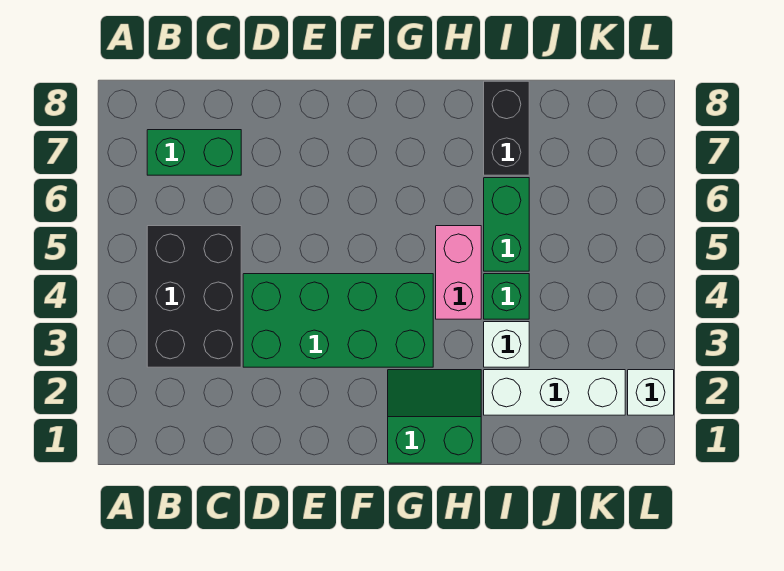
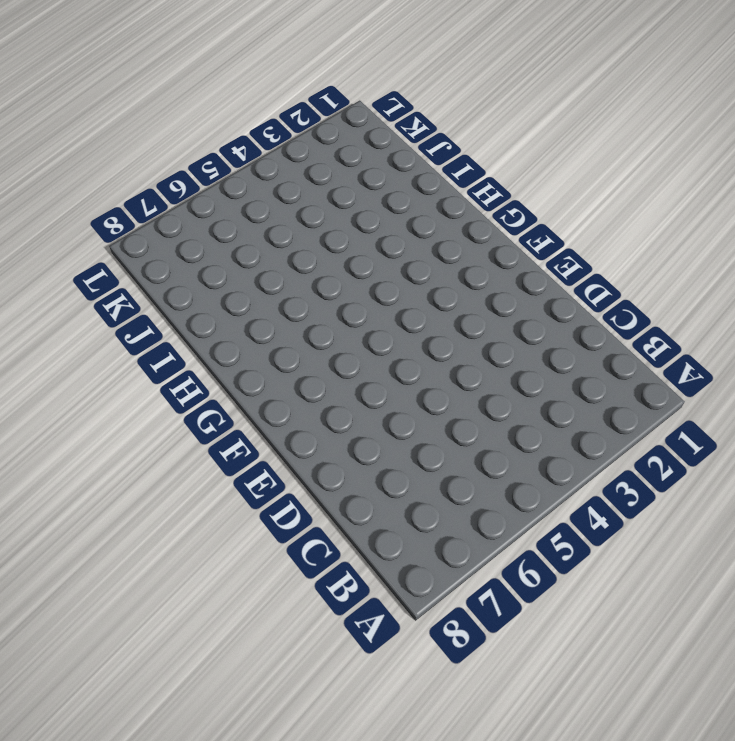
none -> black brick B3:C5 level 1
none -> green brick B7:C7 level 1

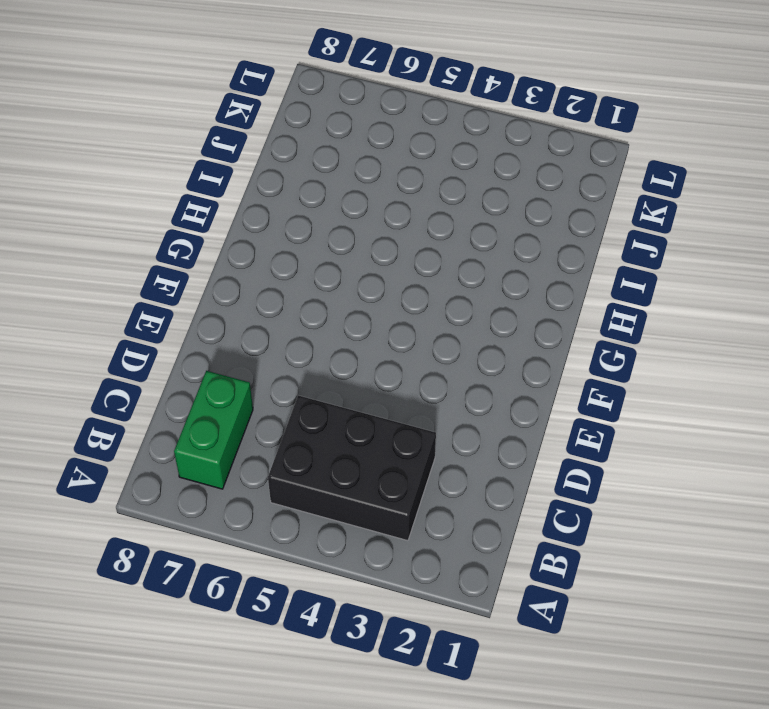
none -> green brick D3:G4 level 1
none -> green slope G1:H2 level 1 top 1

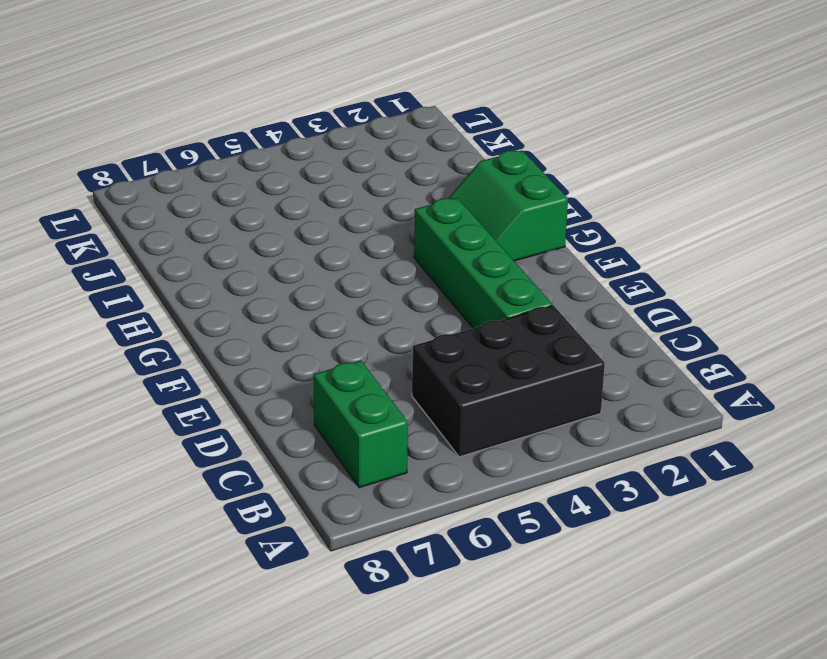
green brick D3:G3 level 1 -> green brick D3:G4 level 1
none -> pink brick H4:H5 level 1
none -> white brick I2:K2 level 1

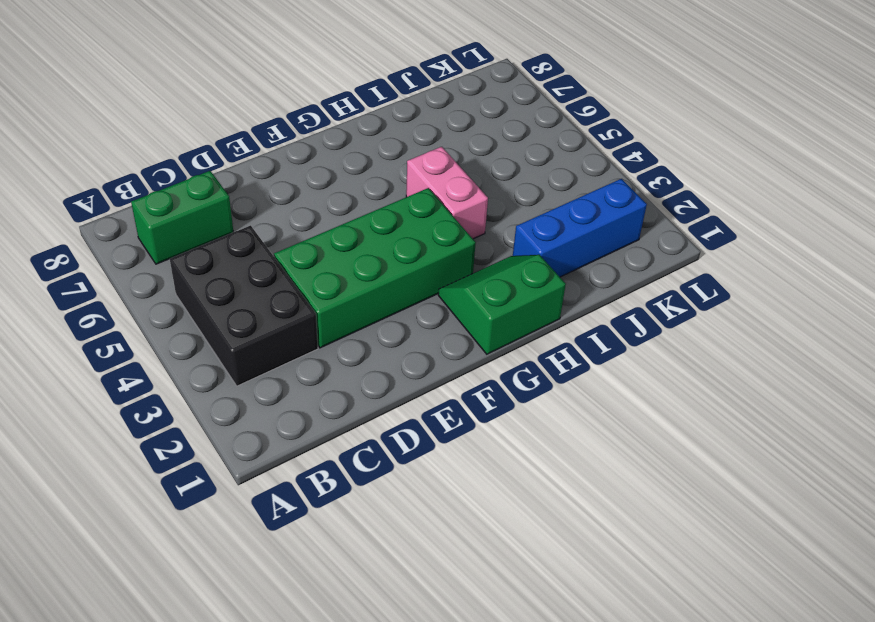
blue brick I2:K2 level 1 -> white brick I2:K2 level 1
none -> white brick I3 level 1
none -> green brick I4 level 1

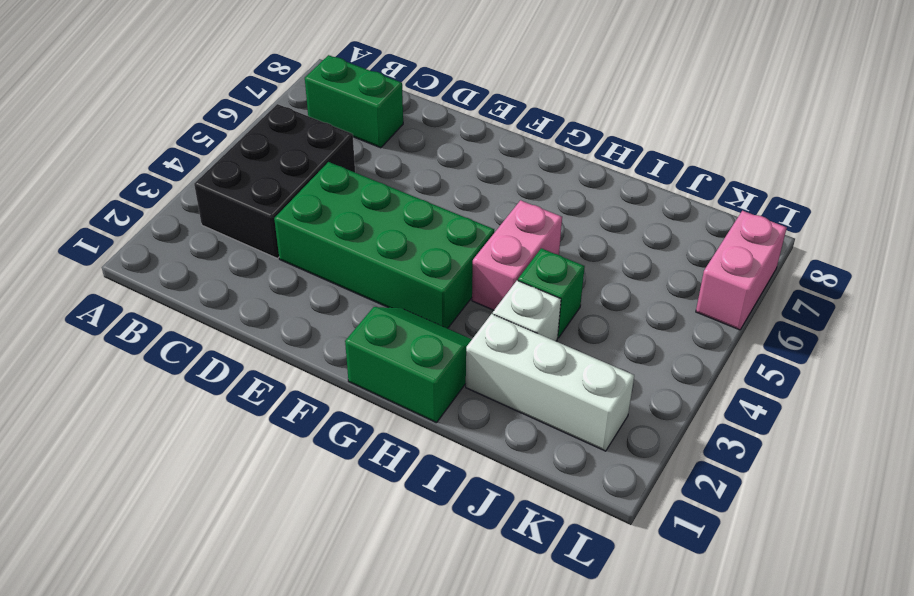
pink brick L6:L7 level 1 -> none
none -> green brick I5:I6 level 1
none -> black brick I7:I8 level 1

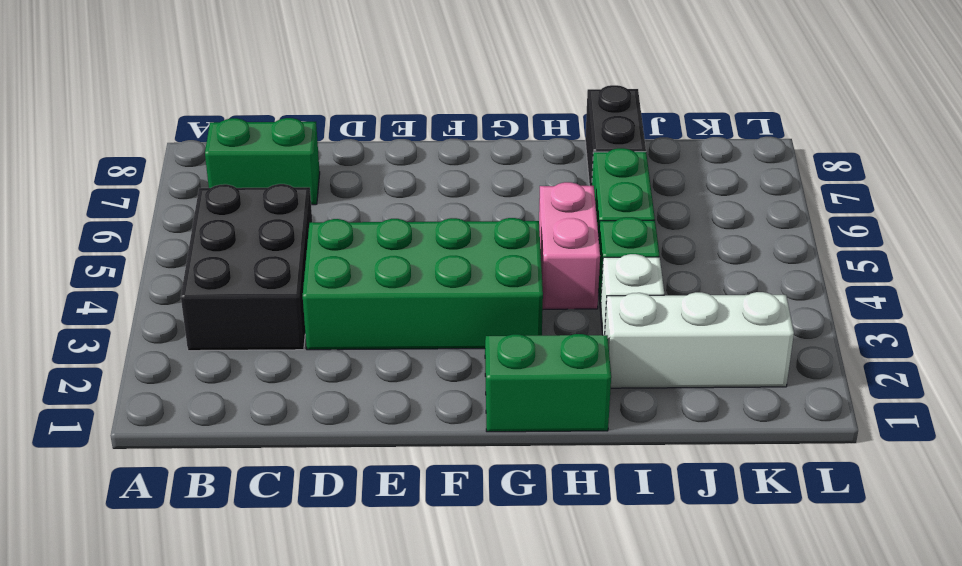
none -> white brick L2 level 1

